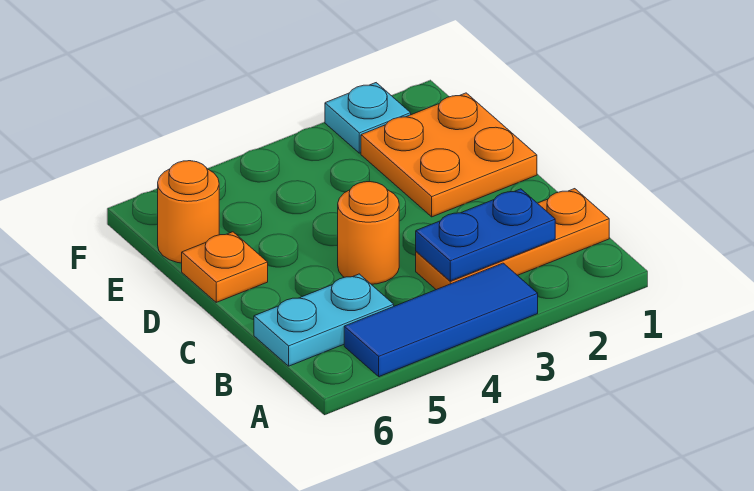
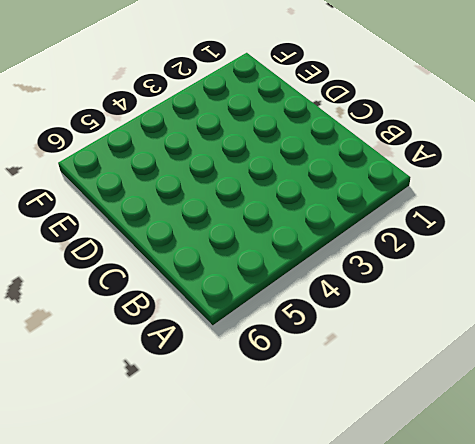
none -> blue tile A3:A5 level 1
none -> orange plate B1:B3 level 1

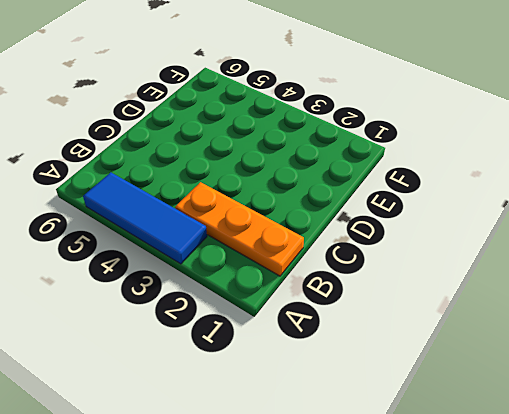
none -> cyan plate B5:B6 level 1
none -> orange round brick C4 level 1

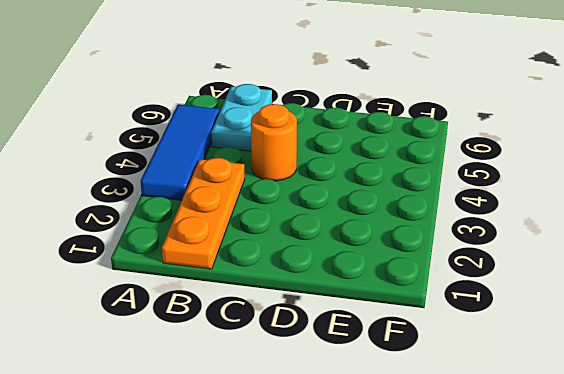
none -> orange plate D1:E2 level 1
none -> orange plate D6 level 1

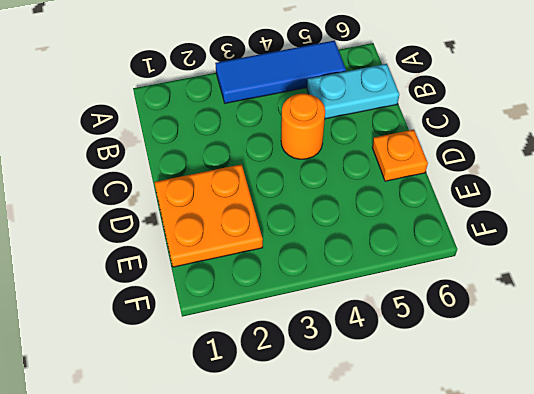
none -> orange plate B1:B3 level 1
none -> orange round brick E6 level 1

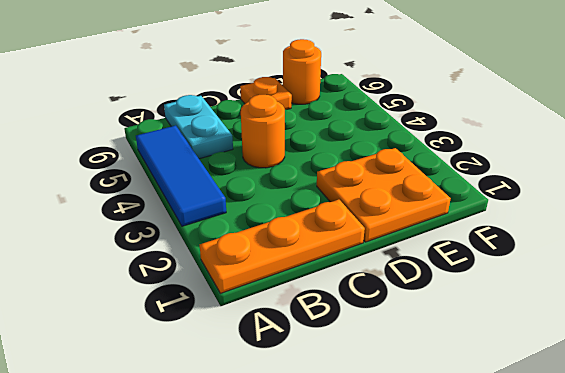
orange plate A1:C1 level 1 -> orange plate B1:B3 level 1
none -> cyan plate F2 level 1
none -> blue plate B2:B3 level 2

